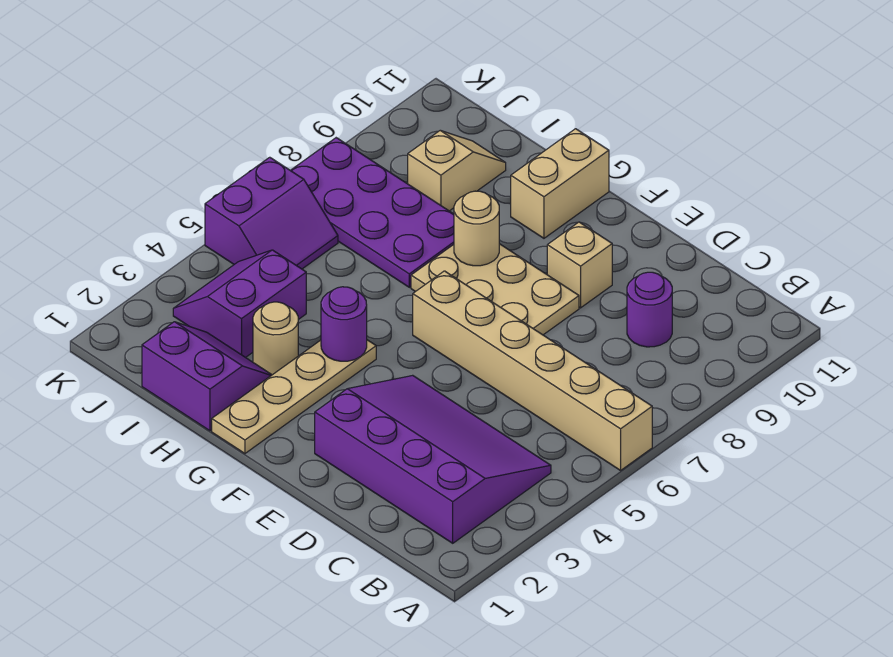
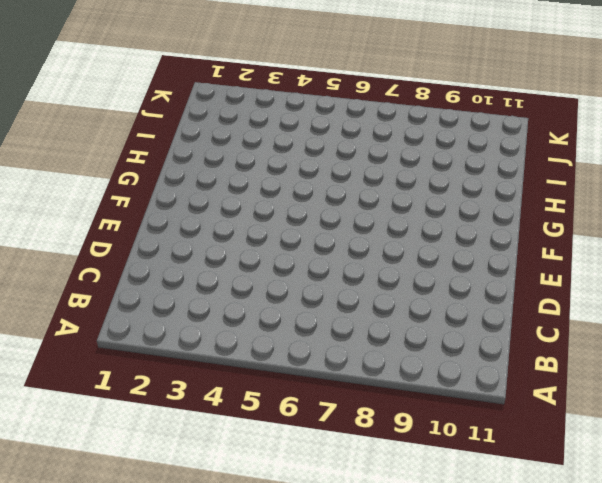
none -> tan brick A6:F6 level 1
none -> purple slope B2:E4 level 1 top 2
none -> purple round brick C9 level 1

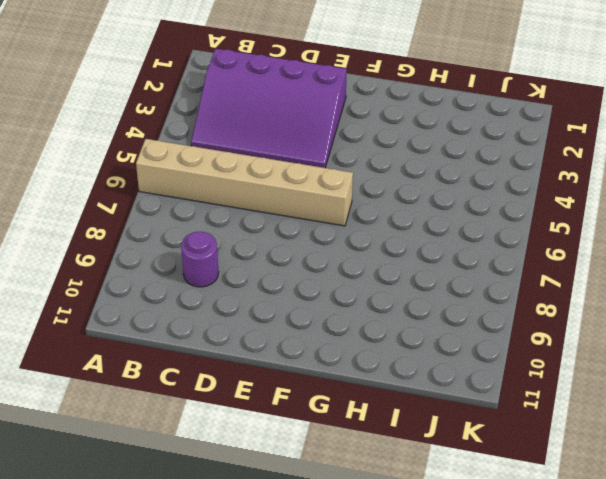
none -> tan plate E7:G8 level 1
none -> tan brick E9 level 1
none -> tan plate G1:G4 level 1

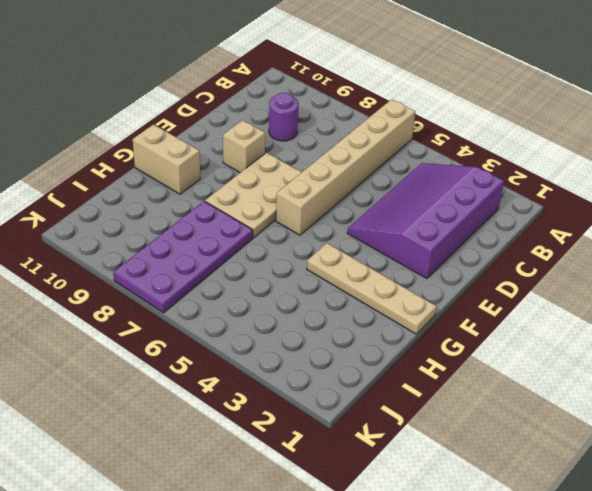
none -> purple slope H1:I2 level 1 top 1
none -> tan round brick H3 level 1
none -> purple slope I3:J4 level 1 top I

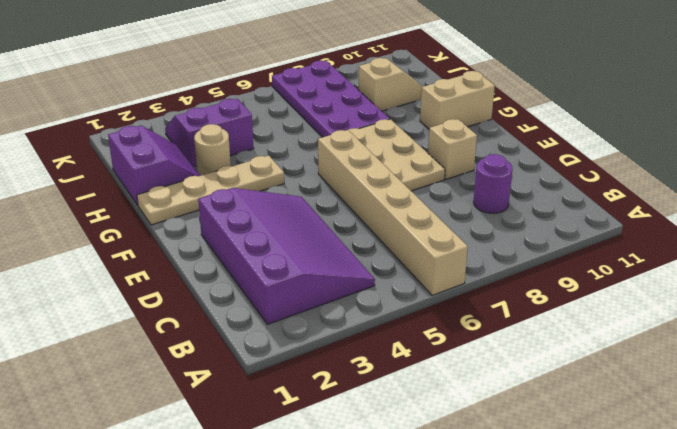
none -> purple slope J5:K6 level 1 top K
none -> purple round brick G4 level 2
none -> tan round brick G8 level 2

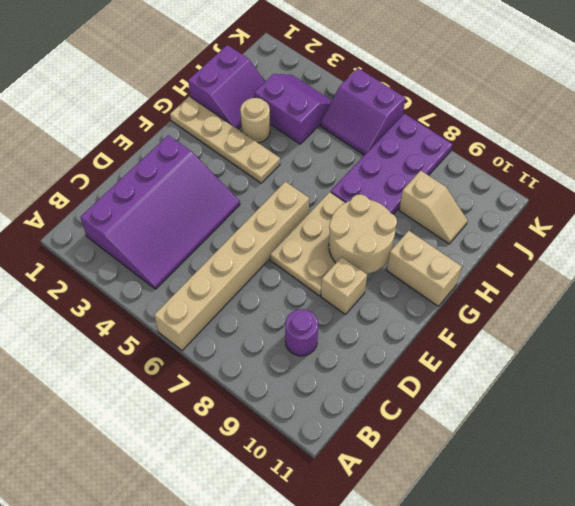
tan round brick F8:G9 level 2 -> tan round brick G8 level 2
none -> purple round brick G4 level 2

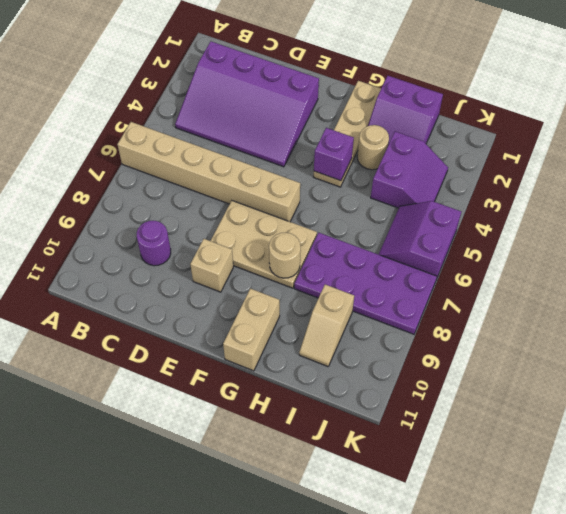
purple brick G4 level 2 -> purple round brick G4 level 2

